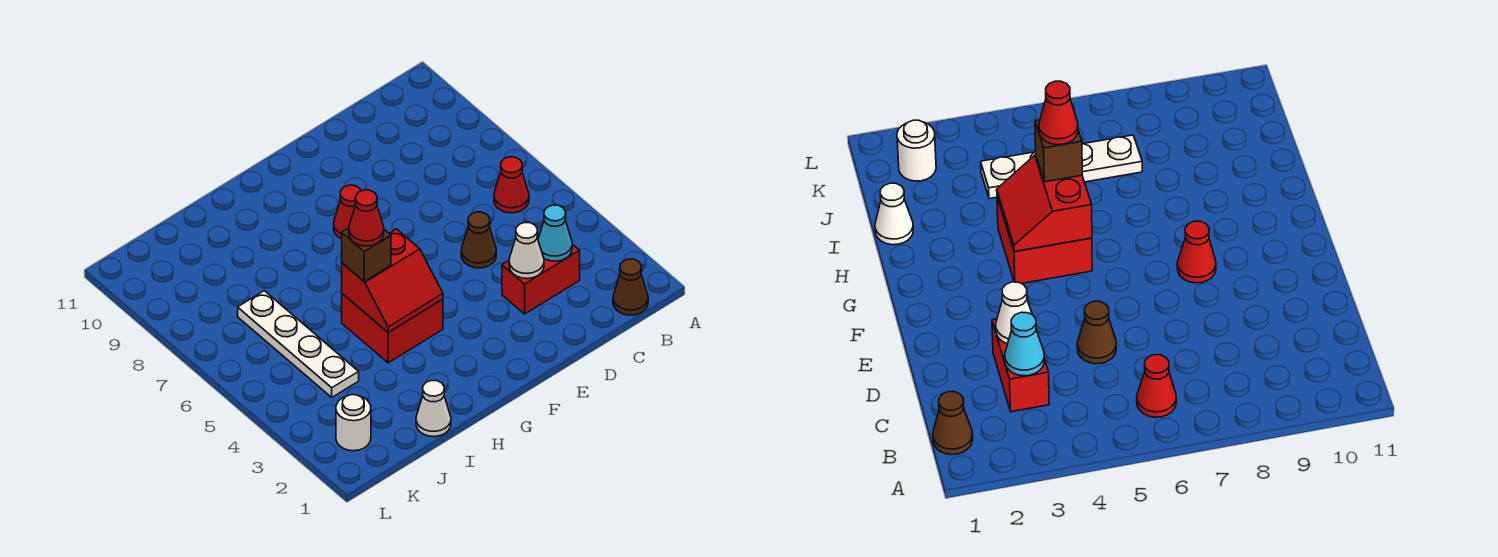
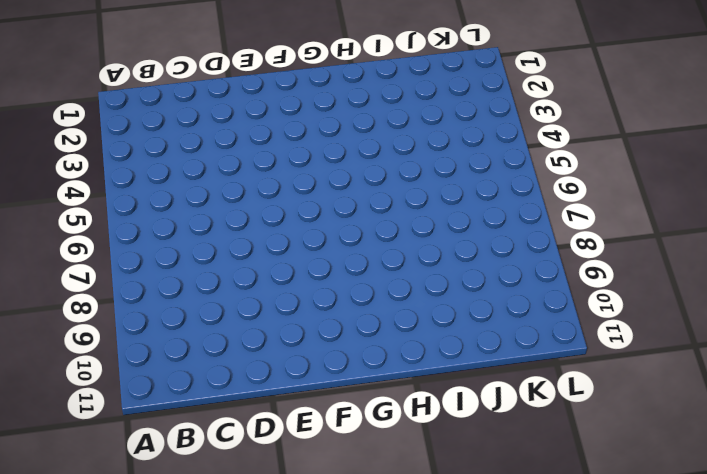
none -> brown cone B1 level 1
none -> red cone B6 level 1
none -> red brick C3:D3 level 1

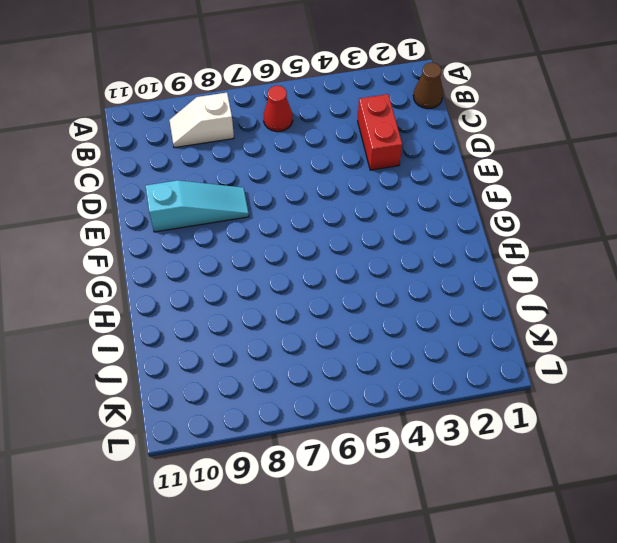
white slope B8:B9 level 1 top 8 -> none
cyan slope E8:E10 level 1 top 10 -> none
none -> brown cone D5 level 1
none -> red cone F8 level 1
none -> red brick G4:H5 level 1

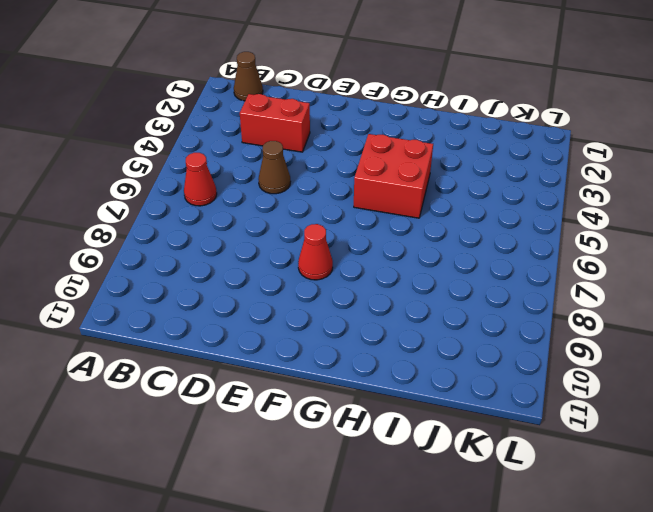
none -> white cone I1 level 1
none -> white plate J4:J7 level 1
none -> white round brick K2 level 1

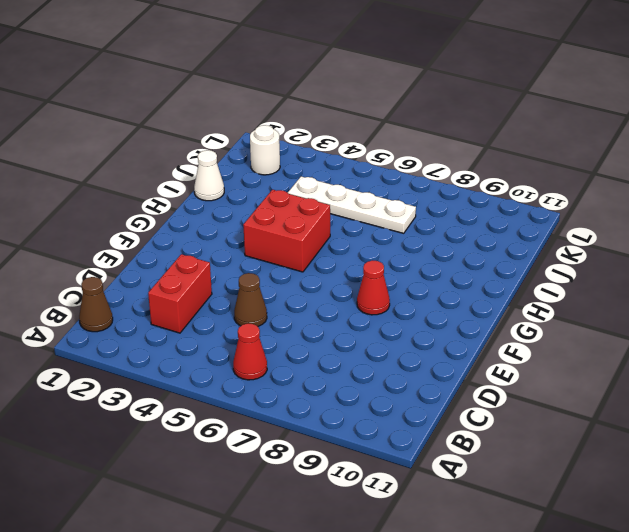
none -> cyan cone C3 level 2
none -> white cone D3 level 2
none -> red slope G4:H5 level 2 top 5

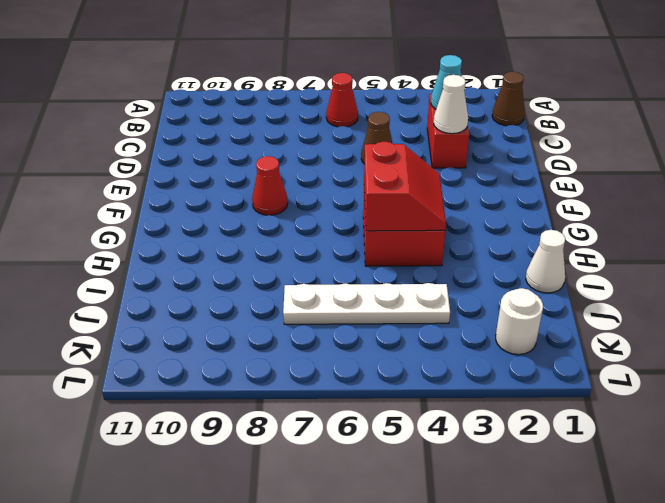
none -> brown brick H5 level 3
none -> red cone H5 level 4

